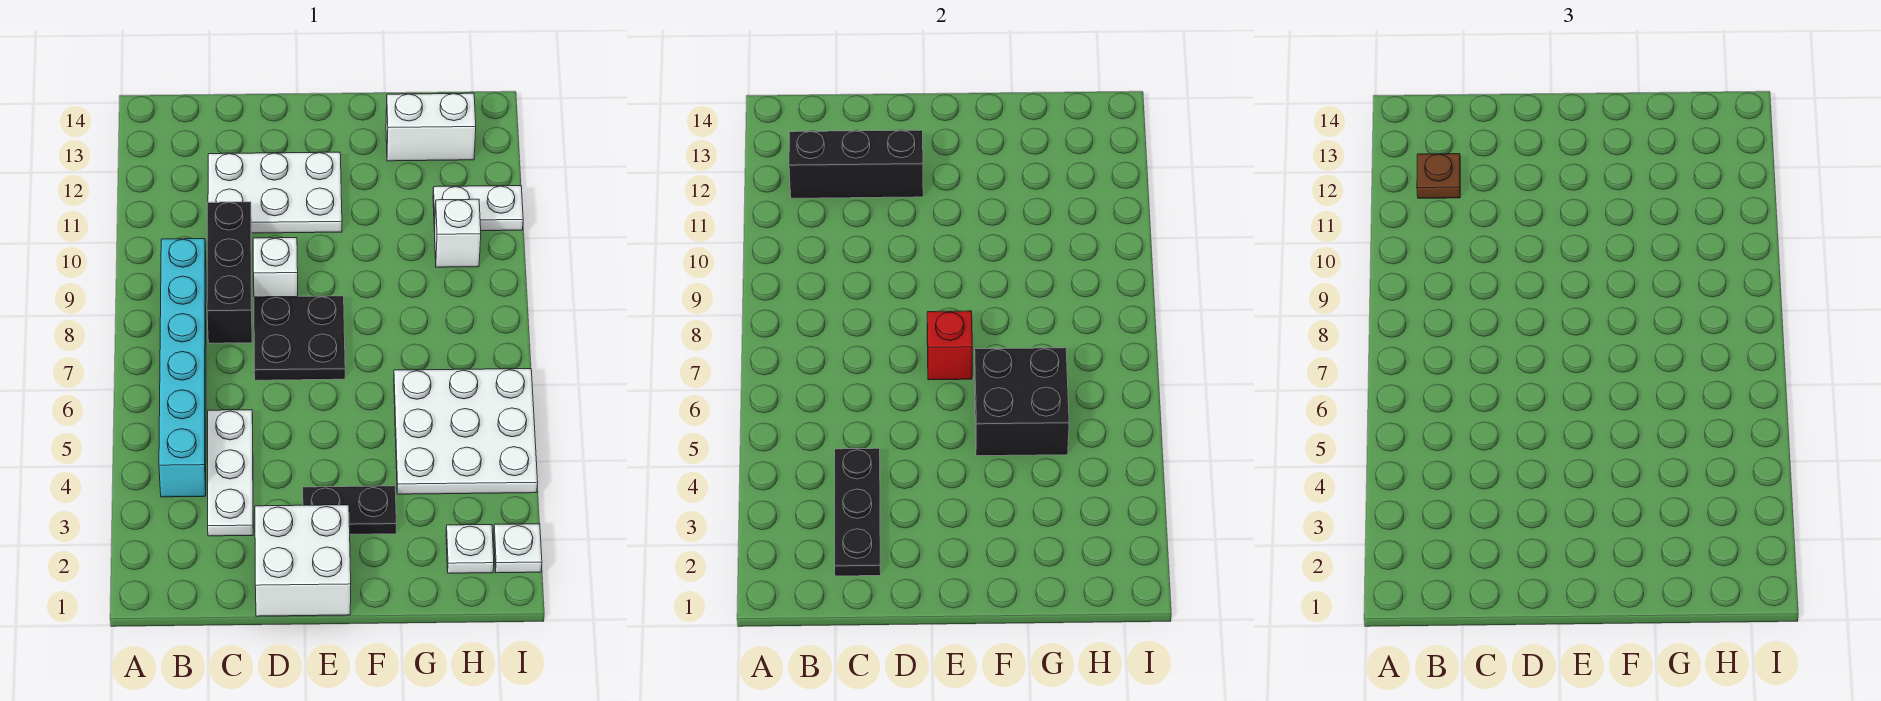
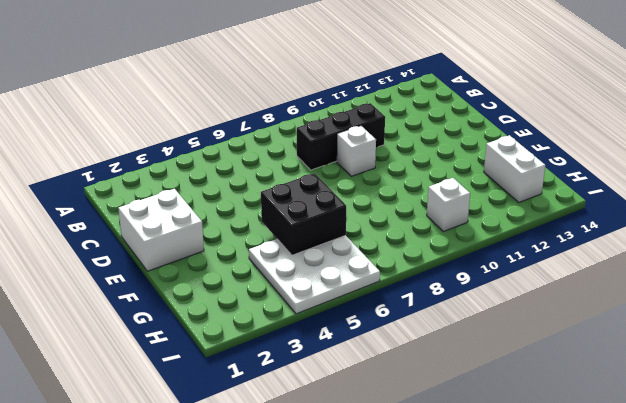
none -> cyan brick B4:B9 level 1
none -> white plate C3:C5 level 1
none -> white plate C11:E12 level 1

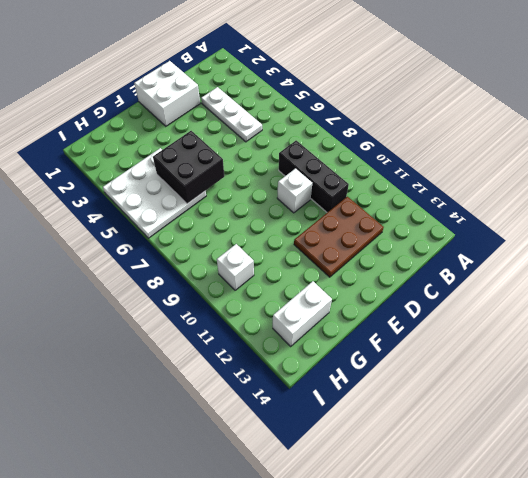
brown plate C11:E12 level 1 -> white plate C11:E12 level 1
none -> cyan brick B4:B9 level 1
none -> black plate D7:E8 level 1
none -> black plate E3:F3 level 1

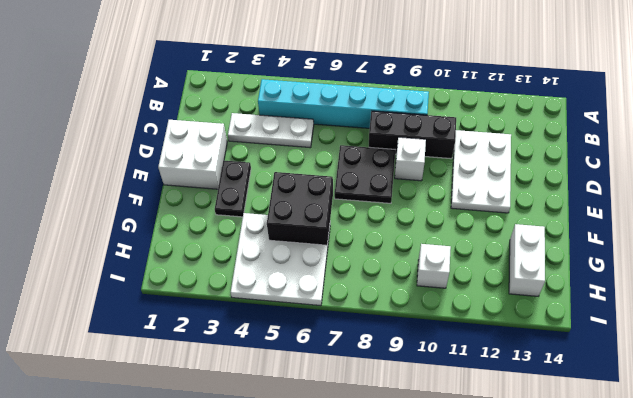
none -> white plate H2 level 1
none -> white plate H11:I11 level 1
none -> white plate I2 level 1

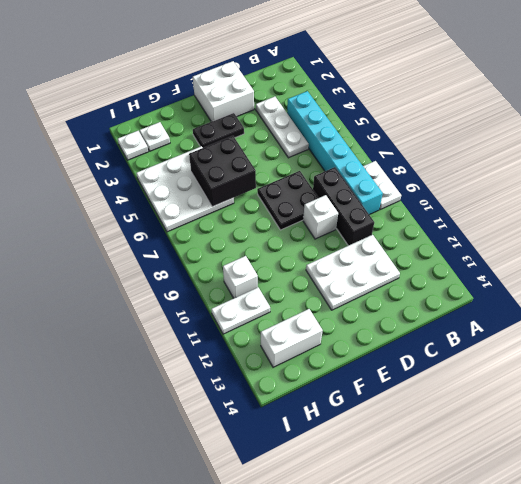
white plate A8:A9 level 1 -> none
none -> black brick B12:D12 level 2
none -> black plate C2:C4 level 2
none -> red brick E7 level 2

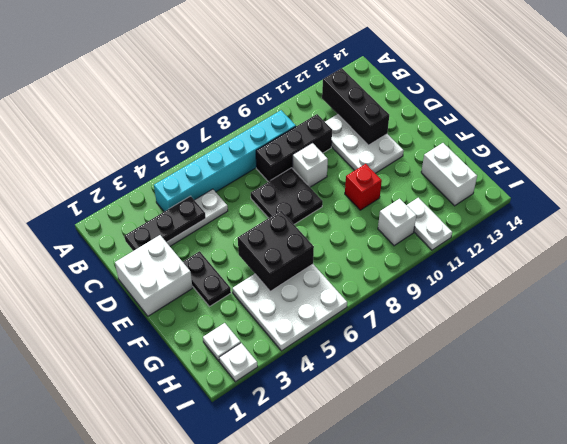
red brick F10 level 1 -> red brick E7 level 2
none -> brown plate B12 level 3

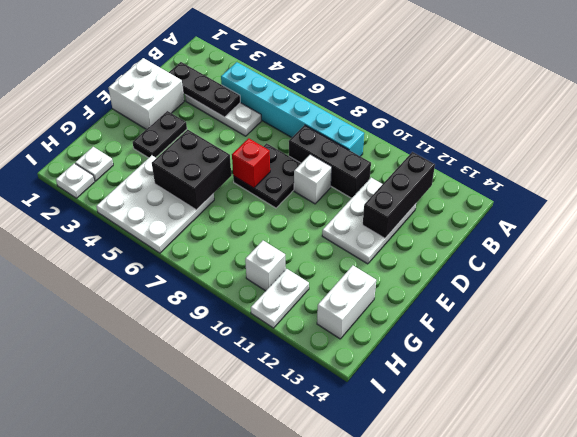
none -> brown plate B12 level 3

